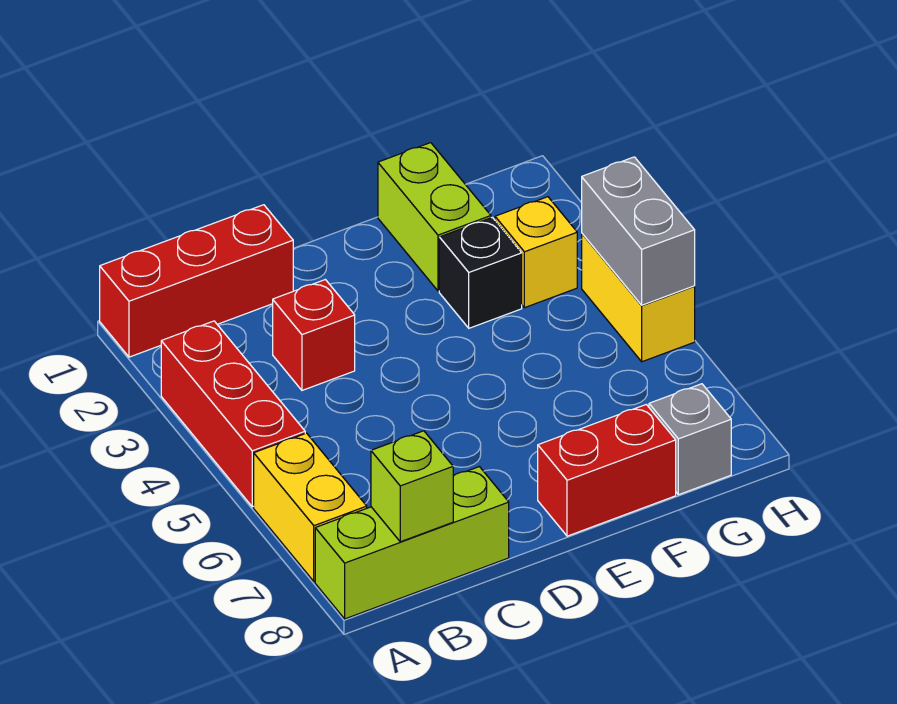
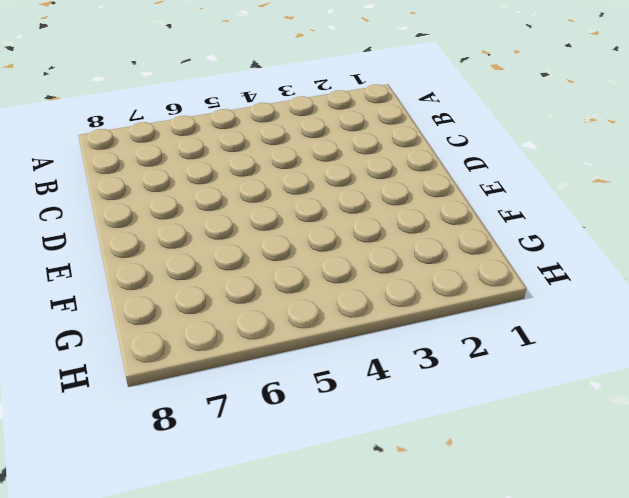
none -> red brick A1:C1 level 1
none -> red brick A3:A5 level 1
none -> yellow brick A6:A7 level 1

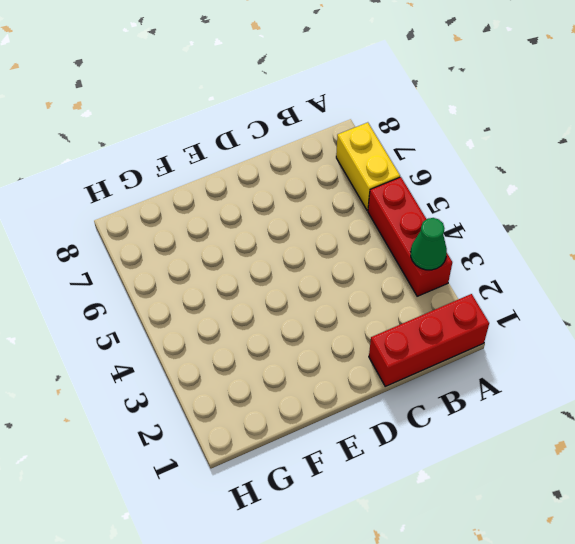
green cone A3 level 2 -> none
none -> lime brick A8:C8 level 1
none -> red brick C3 level 1
none -> red brick E8:F8 level 1

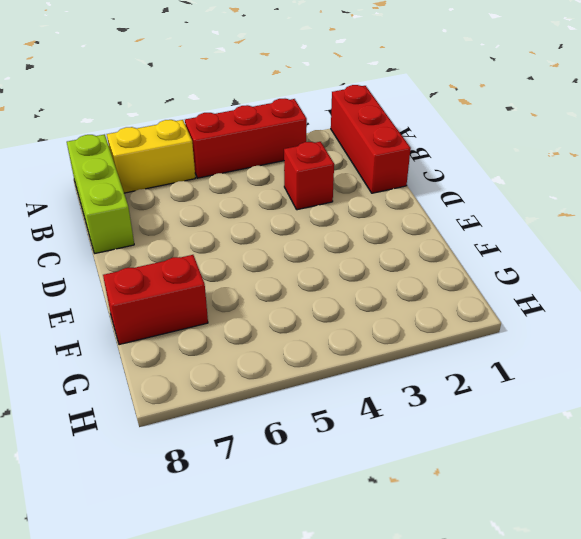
red brick F7:F8 level 1 -> red brick E8:F8 level 1
none -> lime brick F1:F2 level 1
none -> black brick F3 level 1
none -> yellow brick G3 level 1

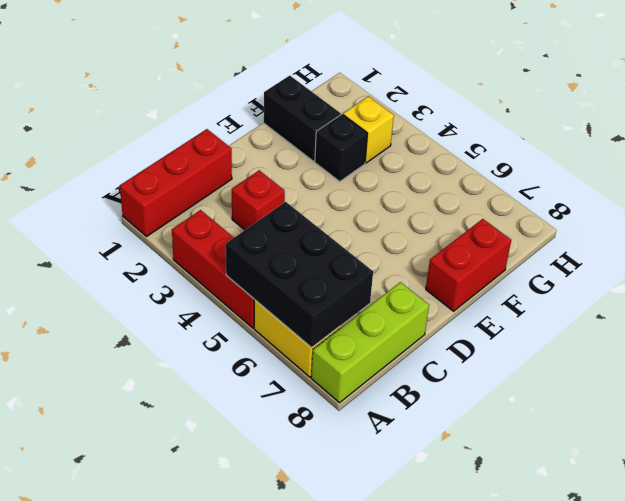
black brick A5:B7 level 2 -> none
black brick F1:F2 level 1 -> lime brick F1:F2 level 1
none -> grey brick G8 level 1
none -> yellow brick H4:H5 level 1
none -> lime brick B8 level 2

